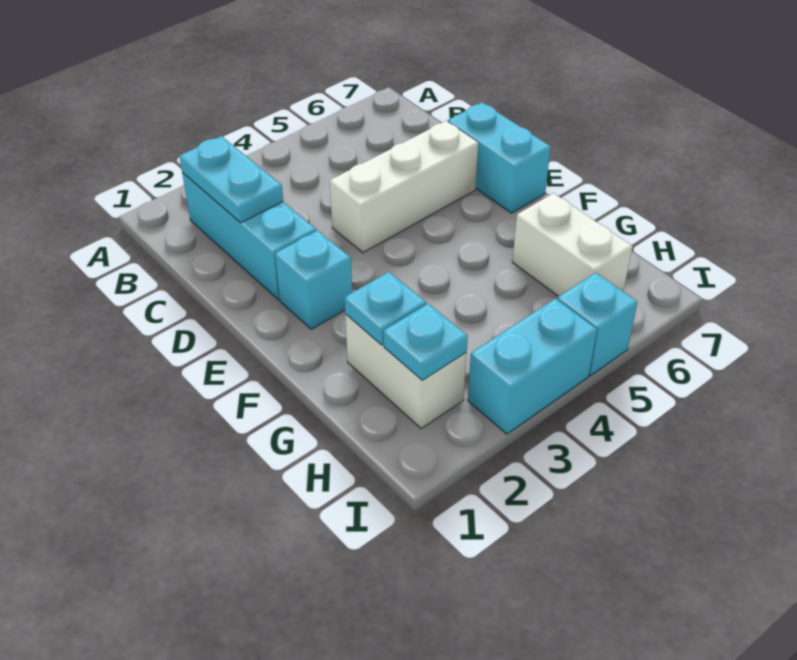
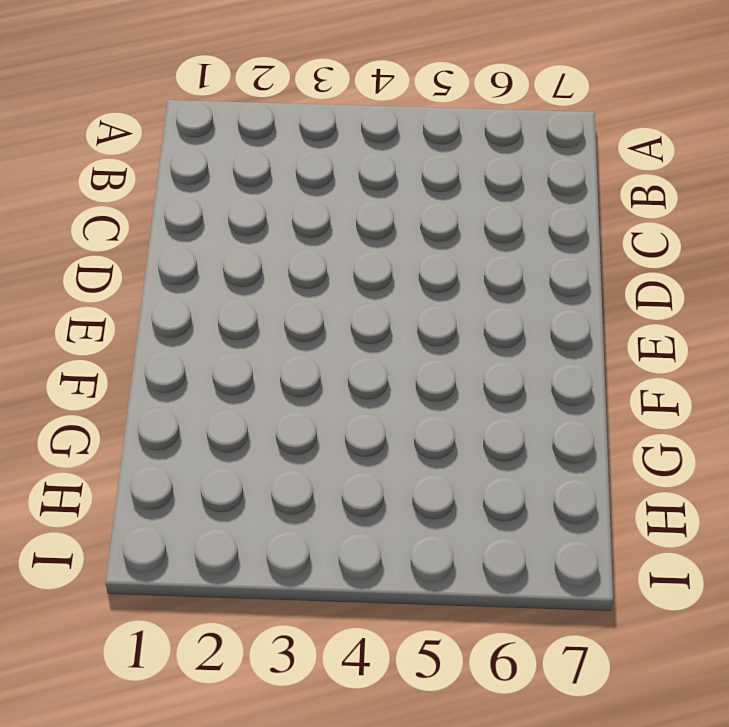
none -> cyan brick B2:D2 level 1
none -> white brick D4:D6 level 1

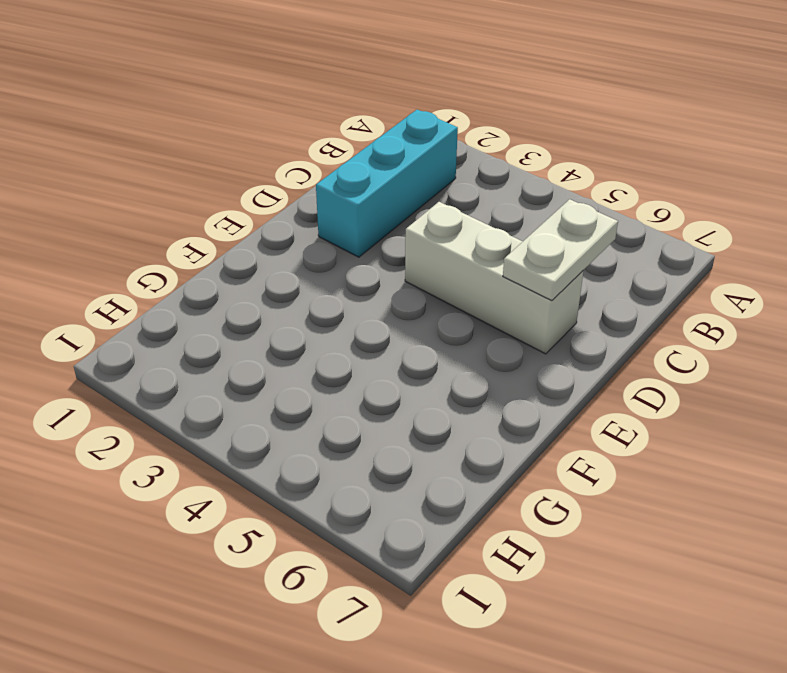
white plate C6:D6 level 2 -> none
none -> cyan brick D7:E7 level 1
none -> cyan brick E2 level 1

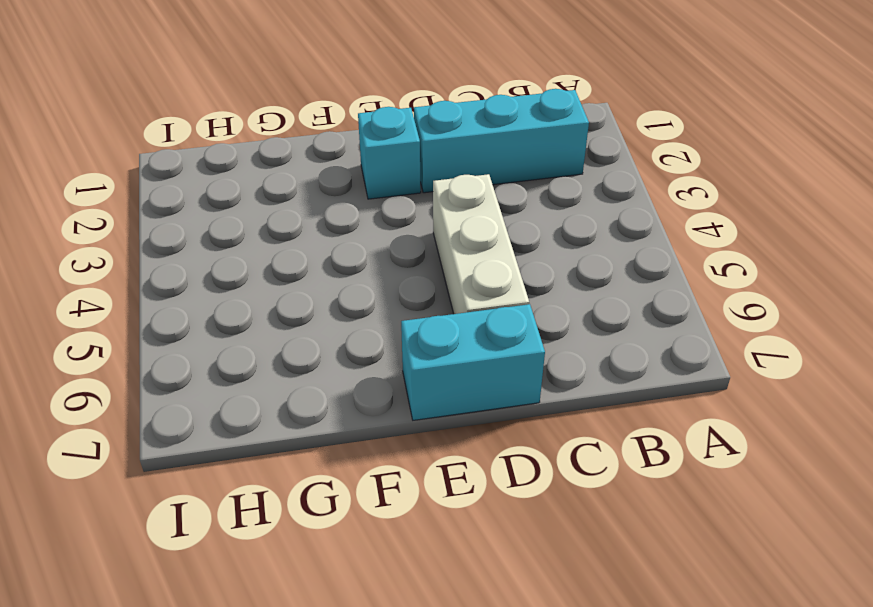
none -> white brick G2:H2 level 1
none -> white brick G6:H6 level 1

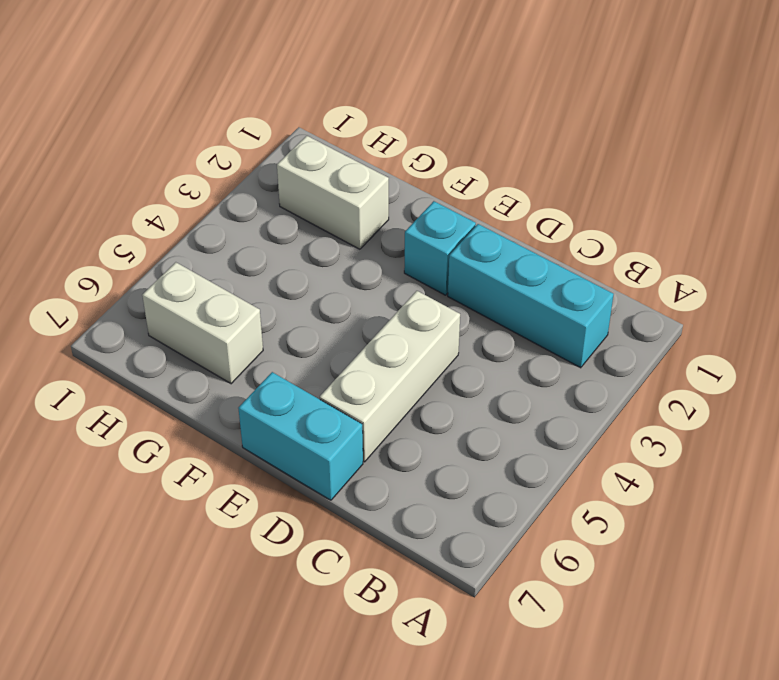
none -> cyan brick I3:I4 level 1
none -> cyan brick I5 level 1

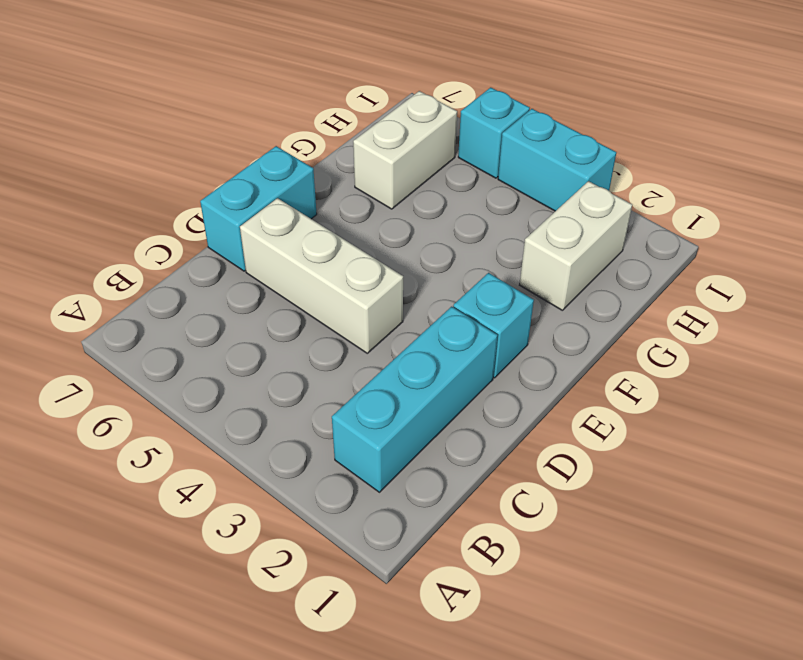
none -> cyan plate B2:C2 level 2
none -> cyan plate G2 level 2

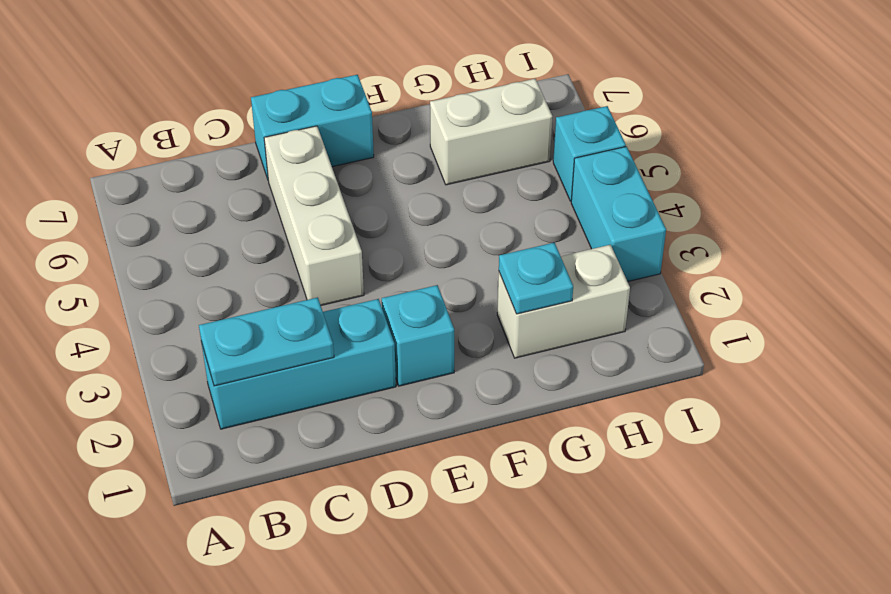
none -> cyan plate H2 level 2

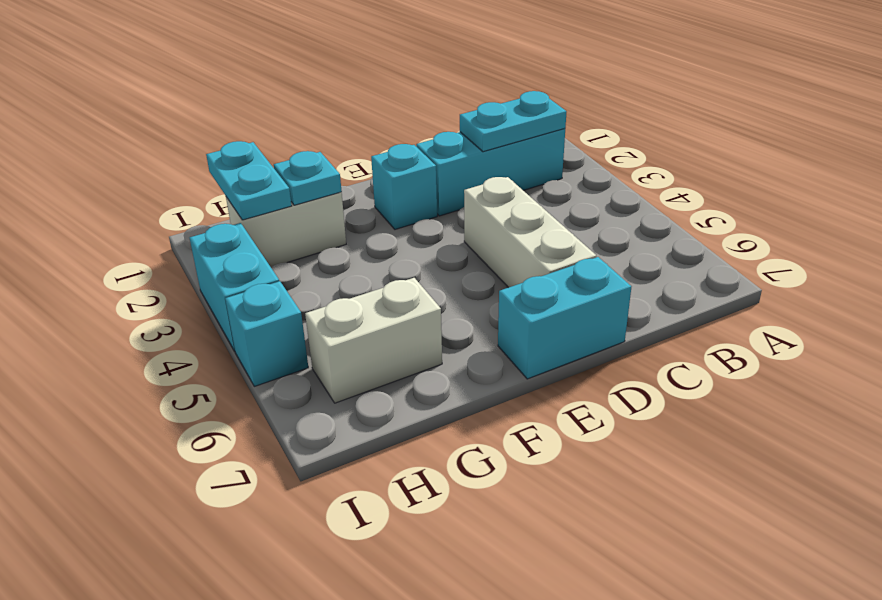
cyan plate H1:H2 level 2 -> cyan plate H2 level 2

